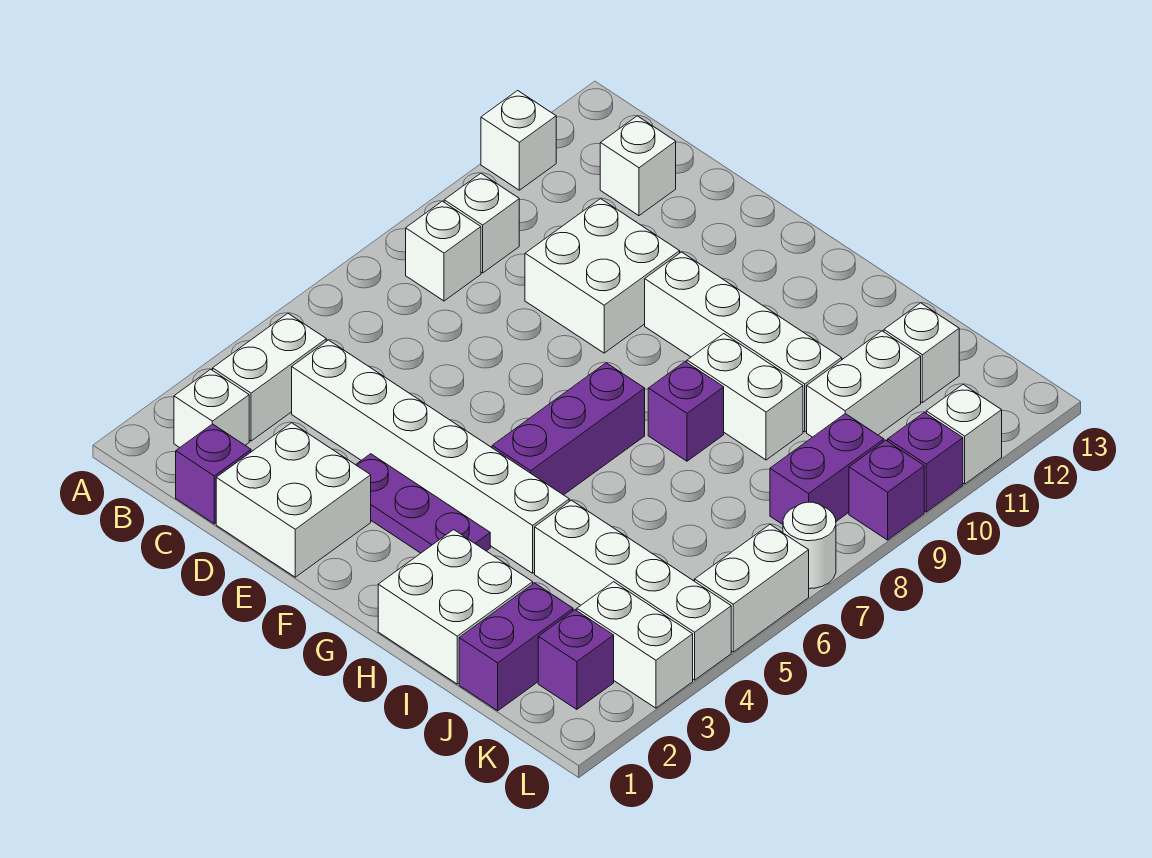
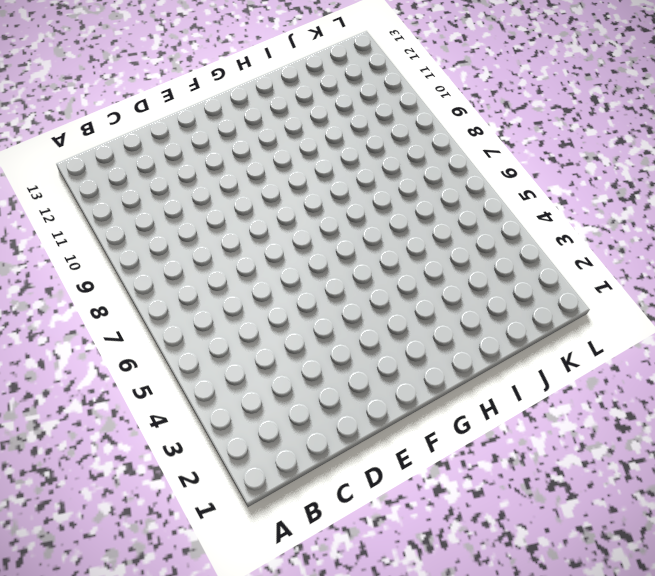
none -> white brick A11 level 1
none -> white brick B2 level 1
none -> white brick B3:B4 level 1

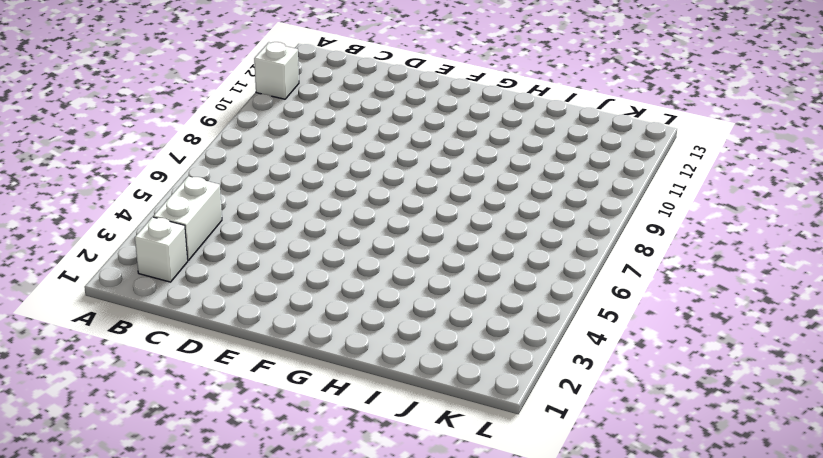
none -> white brick B8 level 1
none -> white brick B9 level 1
none -> purple brick C1 level 1

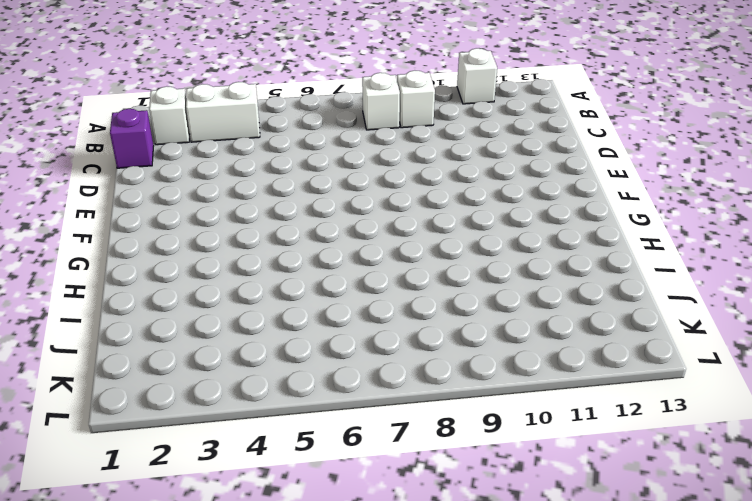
none -> white brick C4:H4 level 1
none -> white brick C12 level 1
none -> white brick D1:E2 level 1

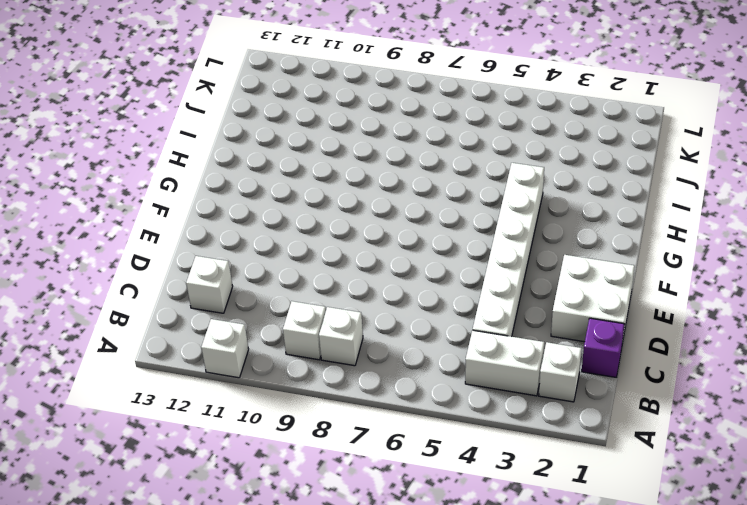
none -> white brick D9:E10 level 1
none -> purple plate E3:G3 level 1
none -> white brick F10:I10 level 1

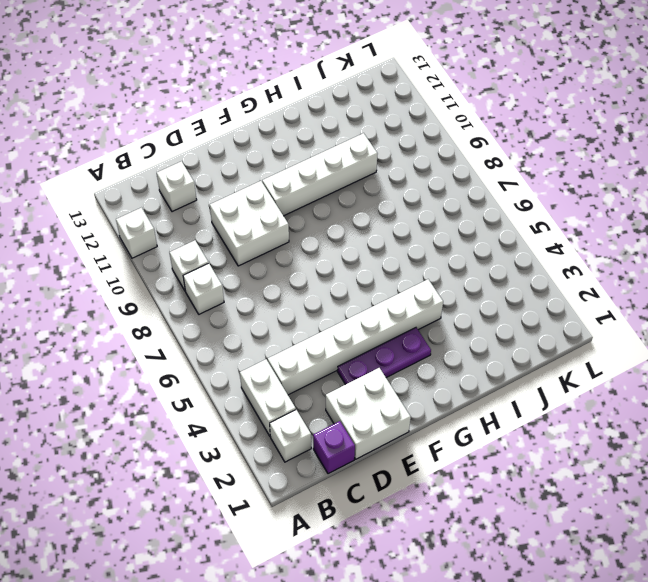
none -> purple brick G5:G7 level 1
none -> white brick H1:I2 level 1
none -> purple brick H8 level 1

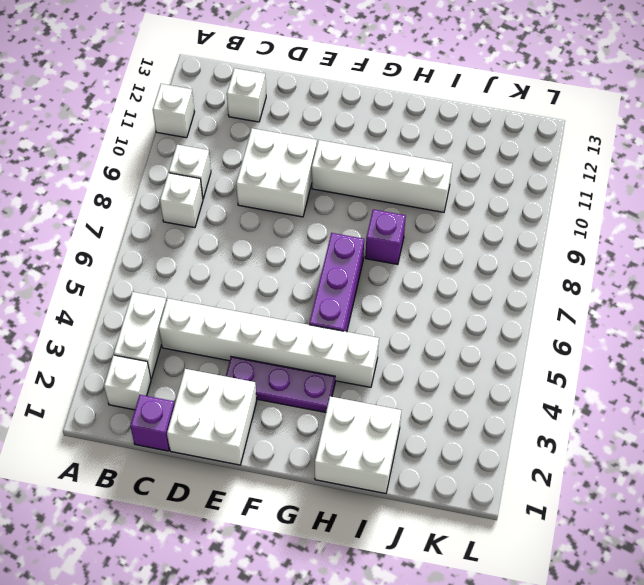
none -> white brick H9:I9 level 1
none -> white brick I4:L4 level 1
none -> purple brick J1:J2 level 1

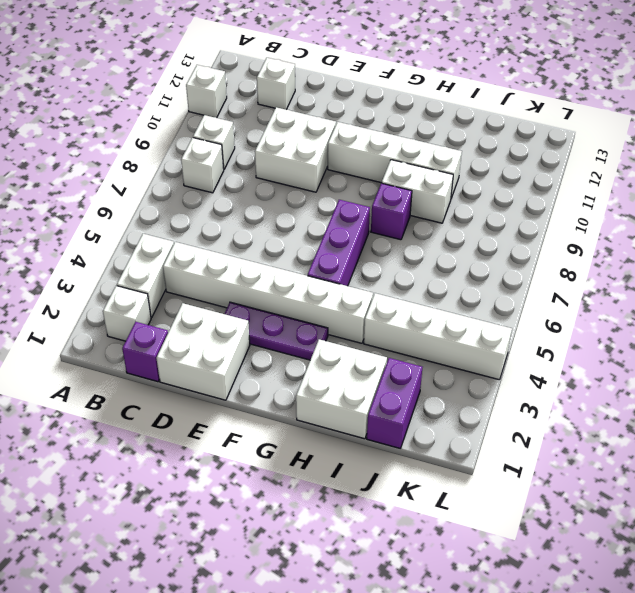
none -> white brick J10:J11 level 1
none -> white brick J12 level 1
none -> purple brick K2 level 1

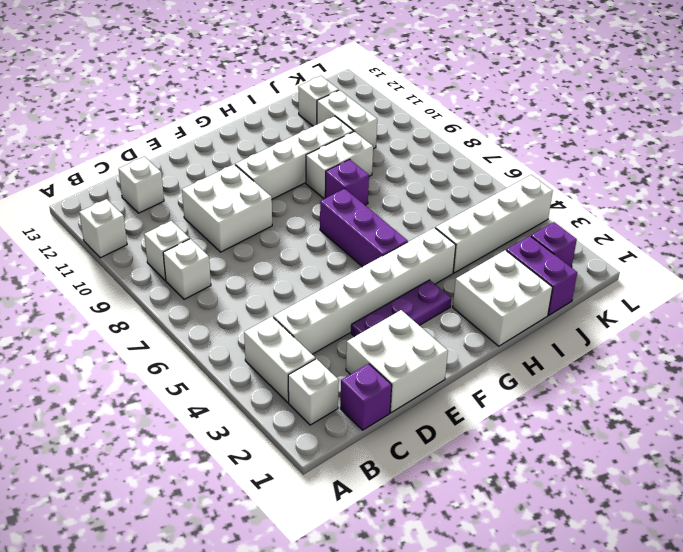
none -> white brick K3:L3 level 1
none -> purple brick K8:K9 level 1
none -> white brick L5:L6 level 1

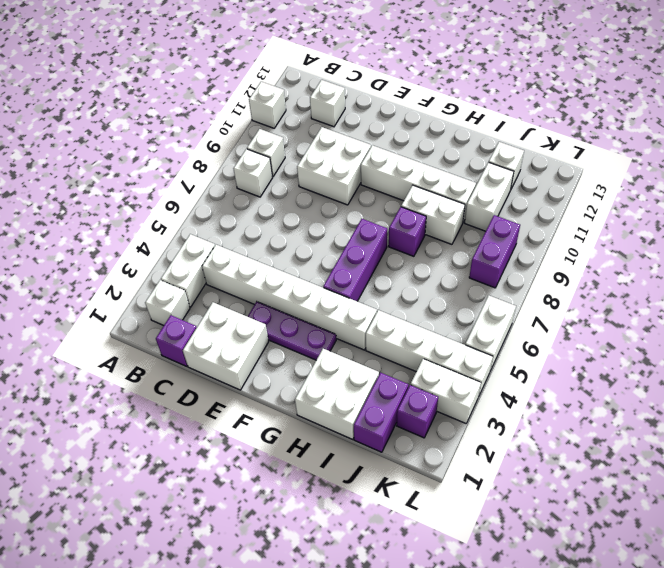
none -> white round brick L7 level 1
none -> purple brick L9 level 1
none -> purple brick L10 level 1

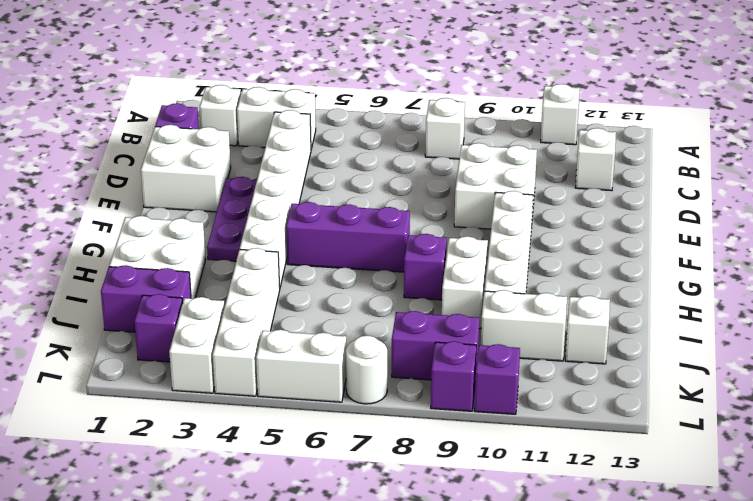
none -> white brick B9 level 1
none -> white brick L11 level 1

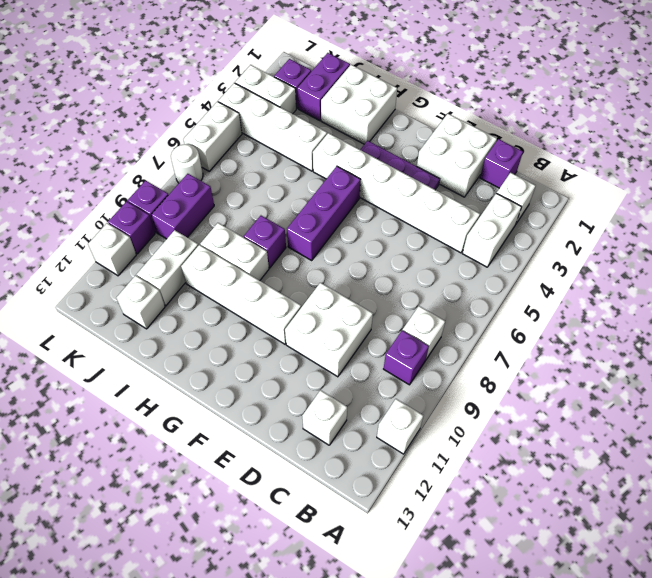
purple brick B9 level 1 -> white brick B9 level 1

